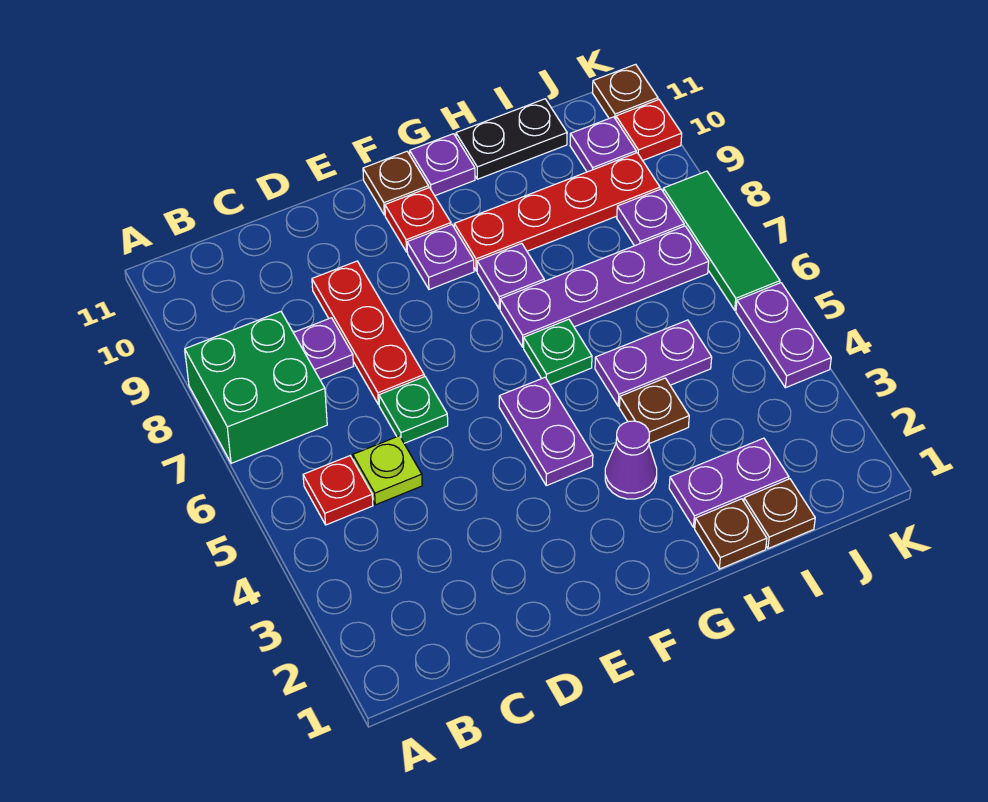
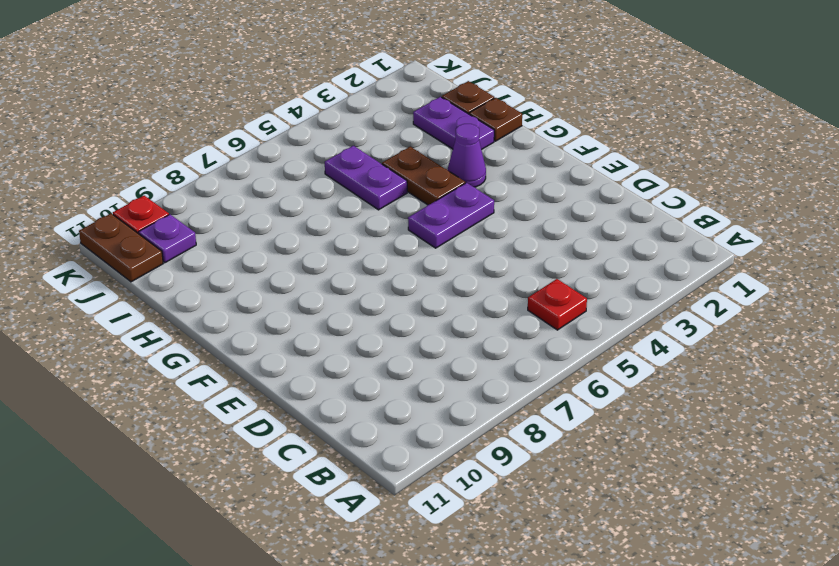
brown plate G4:H4 level 1 -> brown plate H4 level 1
brown plate J11:K11 level 1 -> brown plate K11 level 1
none -> green brick A7:B8 level 1
none -> lime plate C5 level 1
none -> purple plate C8 level 1

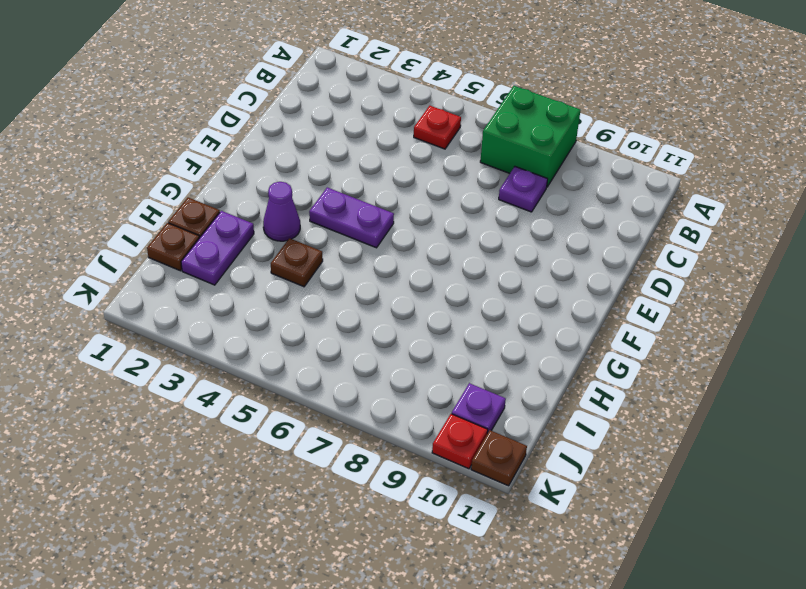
none -> lime plate C5 level 1
none -> green plate D6 level 1
none -> red plate D7:D9 level 1

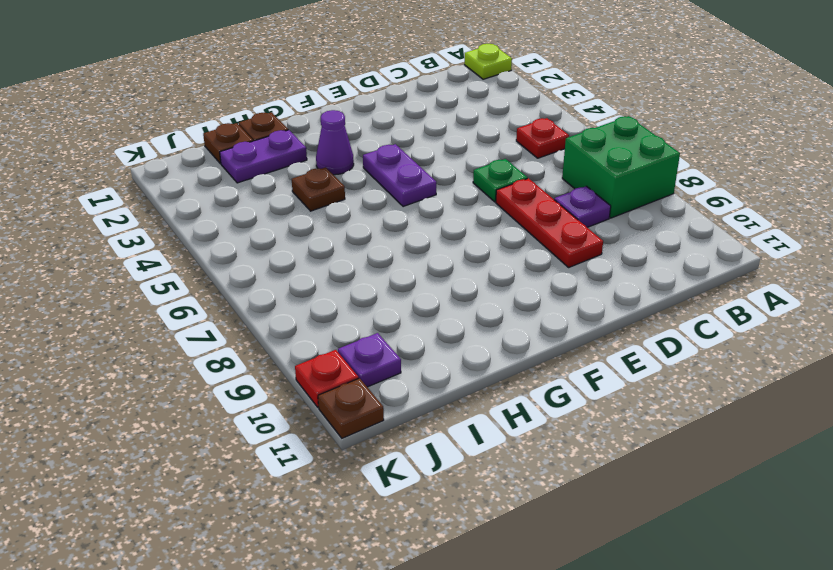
lime plate A1 level 1 -> lime plate C5 level 1
none -> purple plate F9 level 1
none -> red plate F10 level 1
none -> brown plate F11 level 1

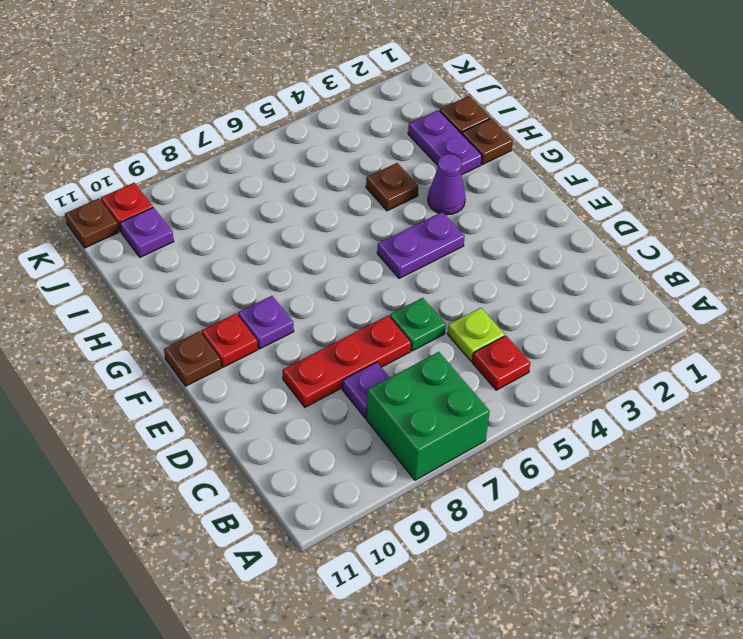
none -> green plate G6 level 1
none -> purple plate G7:J7 level 1
none -> purple plate G8 level 1

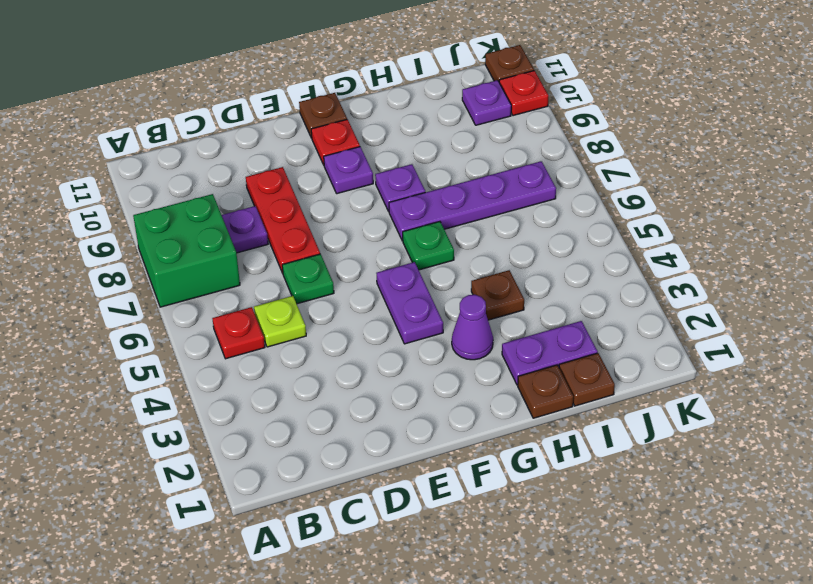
none -> red plate G9:J9 level 1
none -> purple plate G11 level 1
none -> purple plate H5:I5 level 1

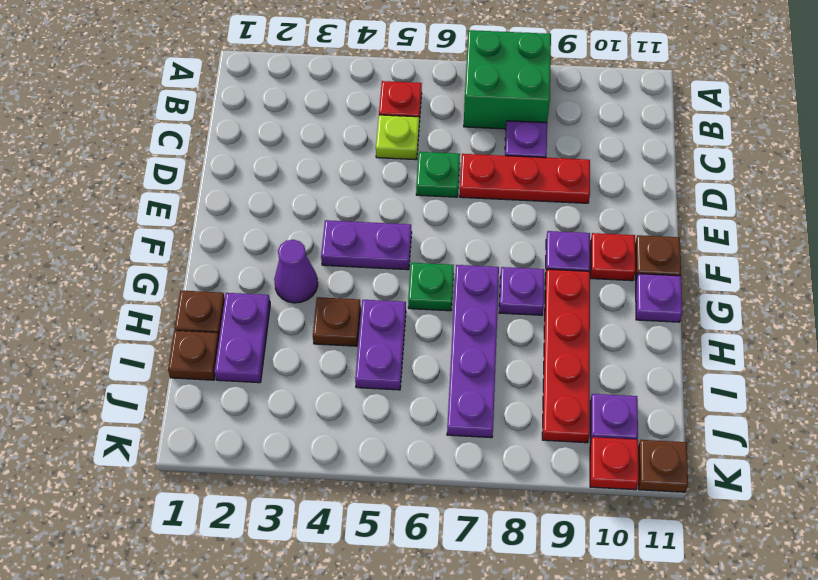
none -> black plate H11:I11 level 1
none -> purple plate J8 level 1
none -> purple plate K4:K5 level 1

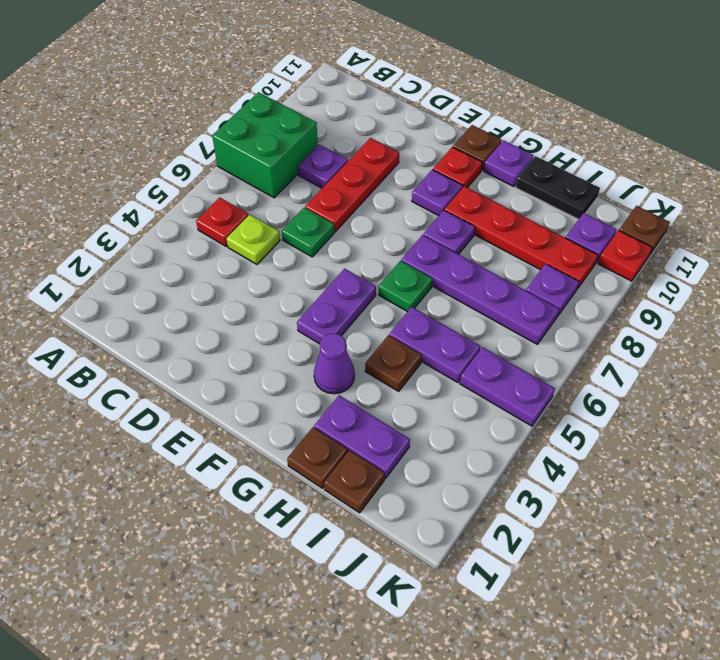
purple plate J5:K5 level 1 -> purple plate K4:K5 level 1
none -> green tile K6:K8 level 1

